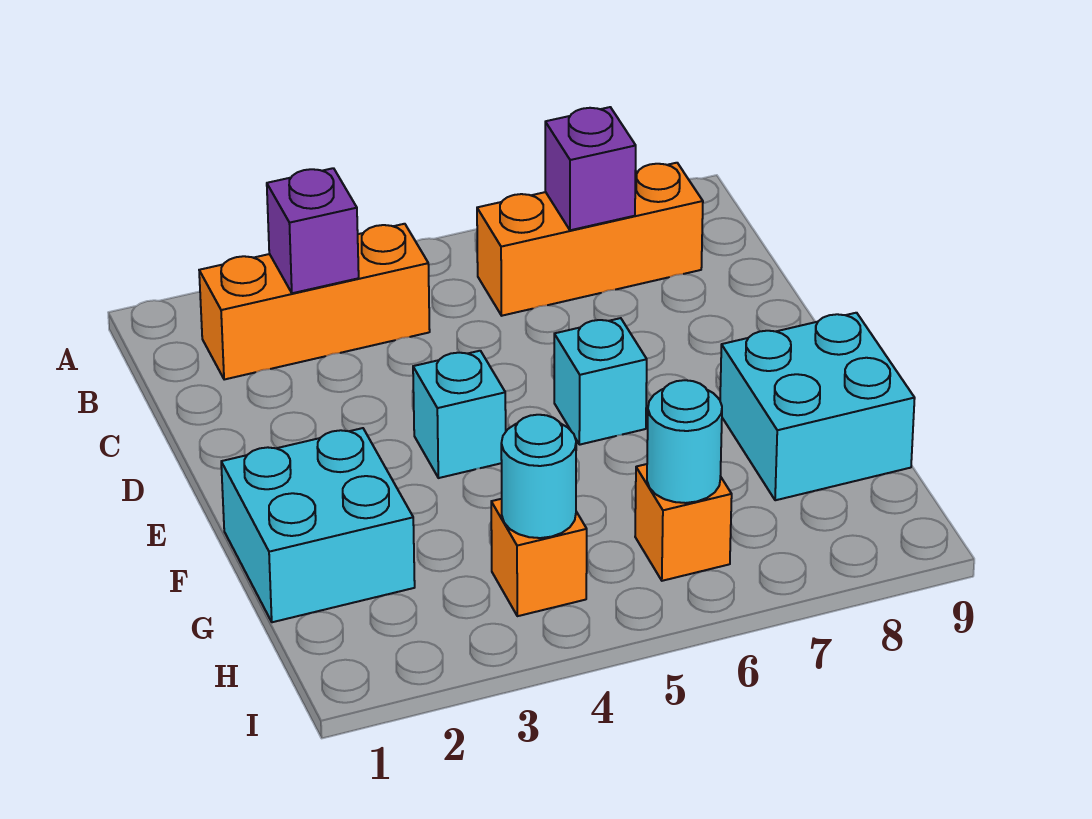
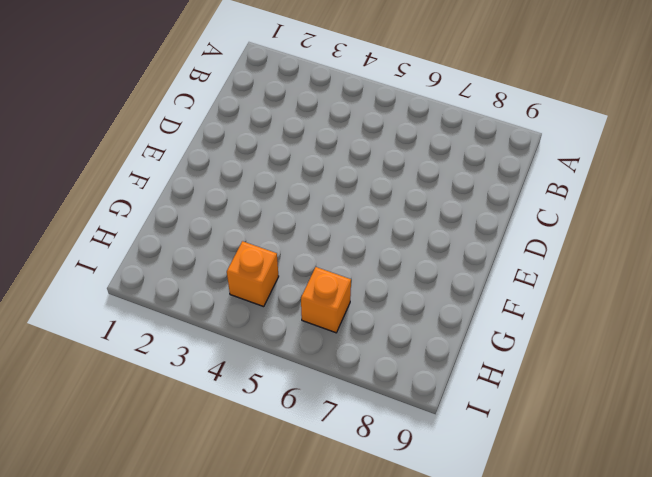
none -> orange brick B2:B4 level 1
none -> orange brick B6:B8 level 1
none -> cyan brick E4 level 1

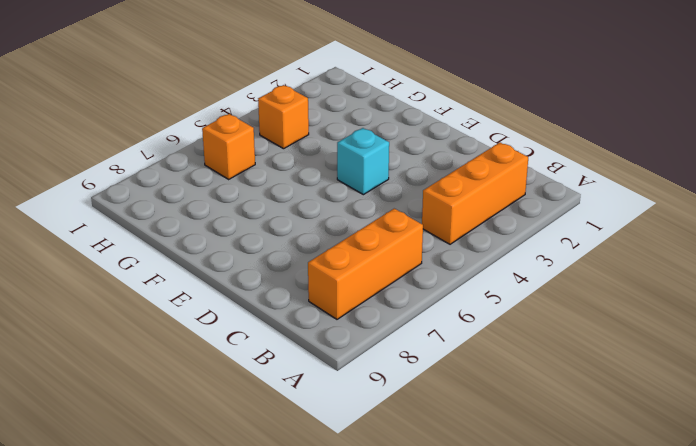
none -> cyan brick E6 level 1
none -> cyan brick F1:G2 level 1
none -> cyan brick F8:G9 level 1

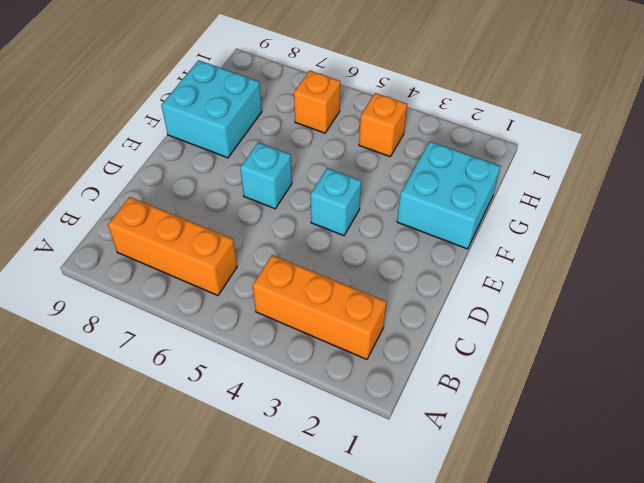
none -> purple brick B3 level 2
none -> purple brick B7 level 2
none -> cyan round brick H4 level 2

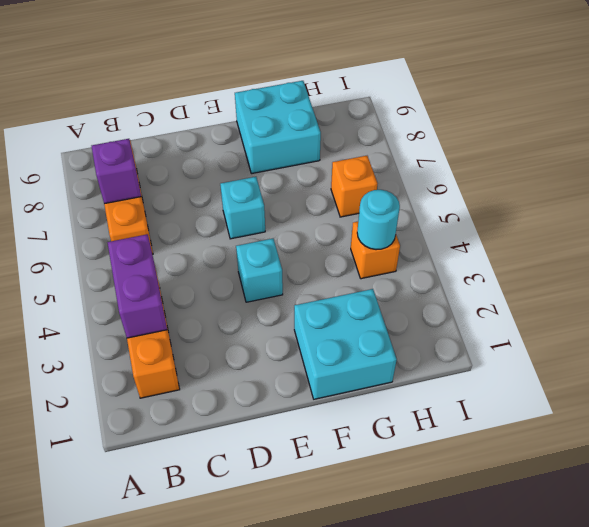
purple brick B3:B4 level 2 -> purple brick B3 level 2
none -> cyan round brick H6 level 2

